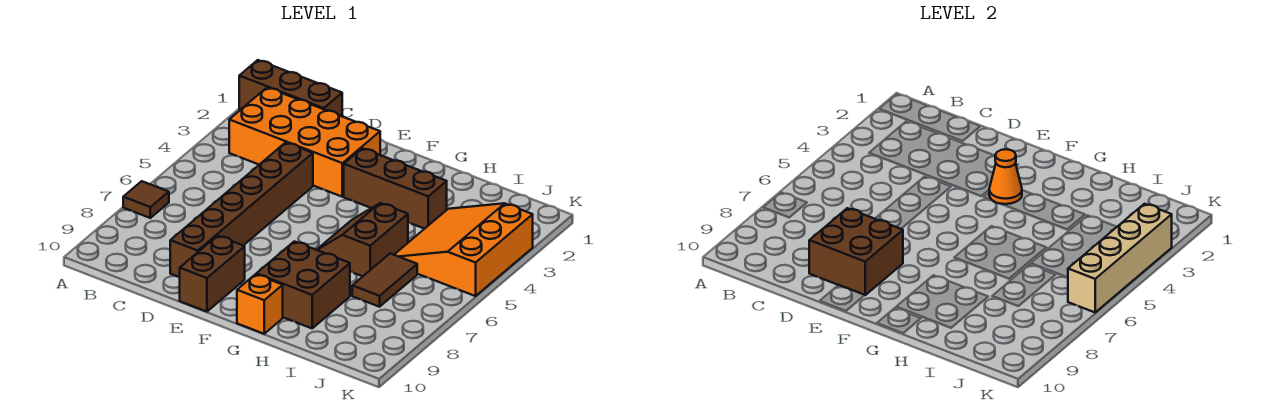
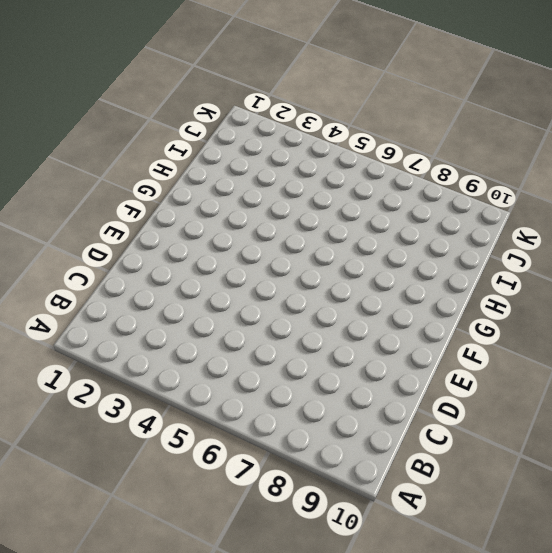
none -> brown brick A1:C1 level 1
none -> brown tile A7 level 1
none -> orange brick B2:E3 level 1

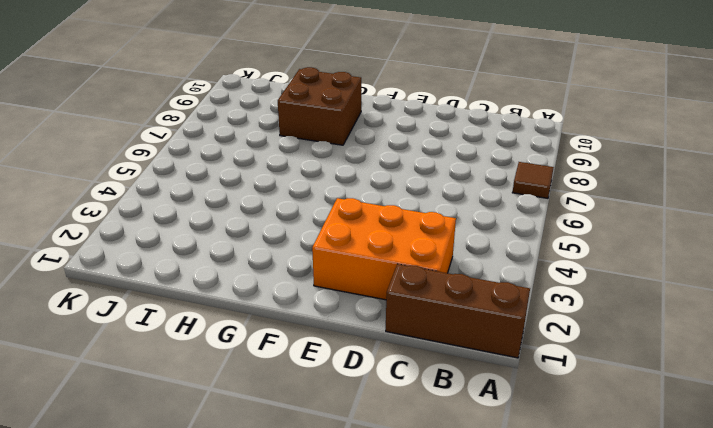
orange brick C2:E3 level 1 -> orange brick B2:E3 level 1
none -> brown brick D4:D9 level 1
none -> brown brick E9:E10 level 1
none -> brown brick F3:H3 level 1

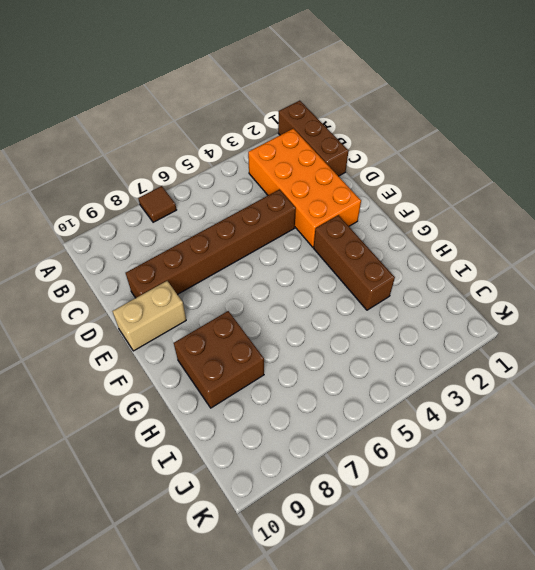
tan brick E9:E10 level 1 -> brown brick E9:E10 level 1
none -> brown slope G5:H6 level 1 top H
none -> orange brick G10 level 1
none -> orange slope I3:K5 level 1 top K

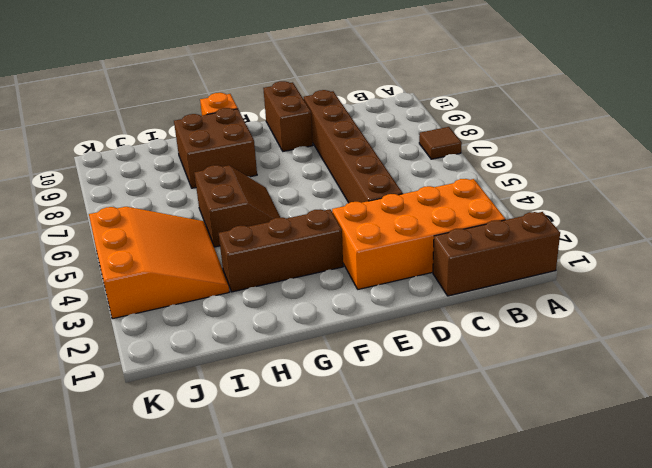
none -> brown tile I6:I7 level 1
none -> brown brick D8:E9 level 2
none -> orange cone F3 level 2

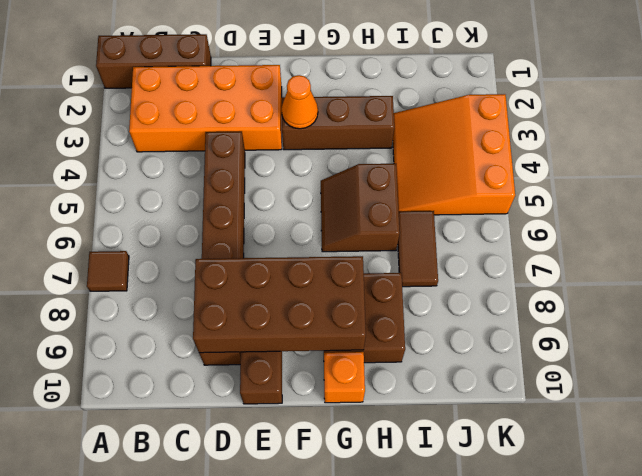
brown brick D8:G9 level 2 -> brown brick D8:E9 level 2
none -> tan brick K3:K6 level 2

